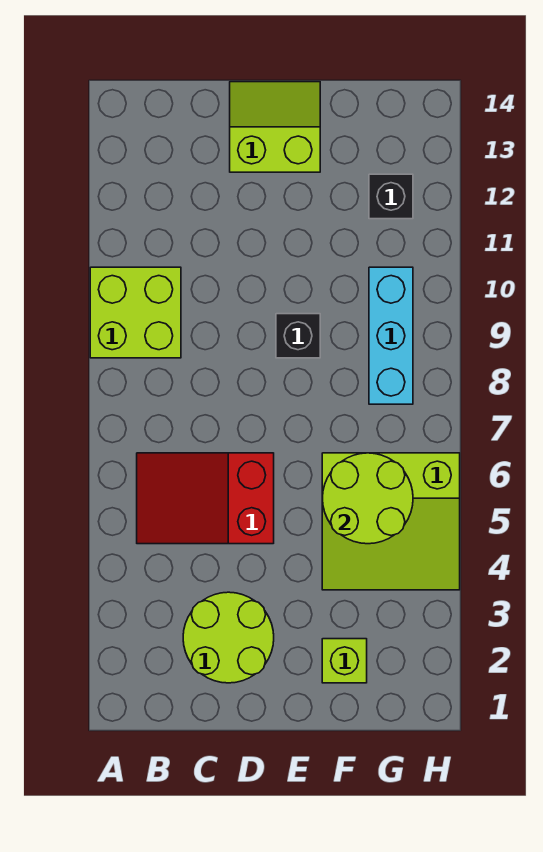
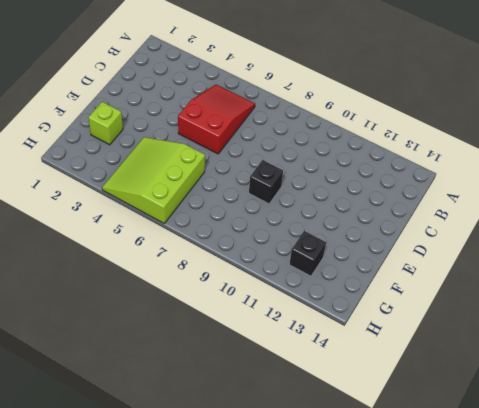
none -> lime brick A9:B10 level 1
none -> lime round brick C2:D3 level 1

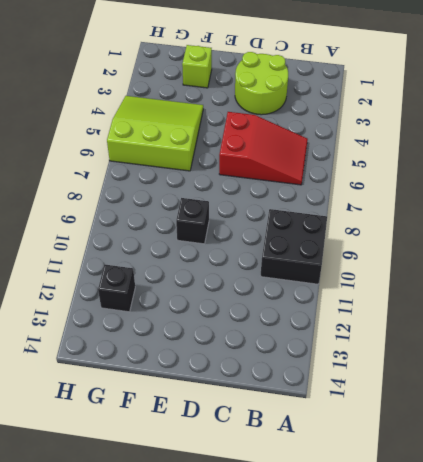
black brick A9:B10 level 1 -> lime brick A9:B10 level 1
none -> lime slope D13:E14 level 1 top 13
none -> cyan brick G8:G10 level 1

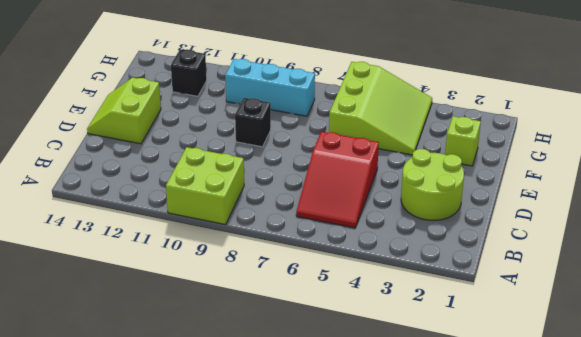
none -> lime round brick F5:G6 level 2

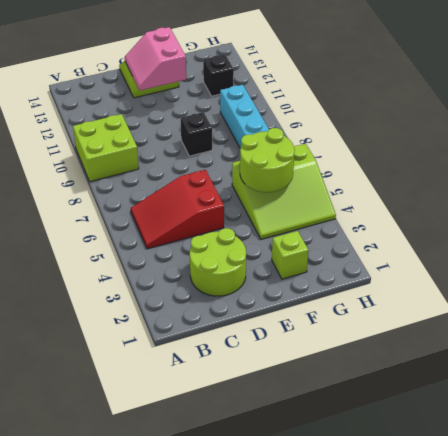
pink slope D12:E13 level 2 top E -> none

